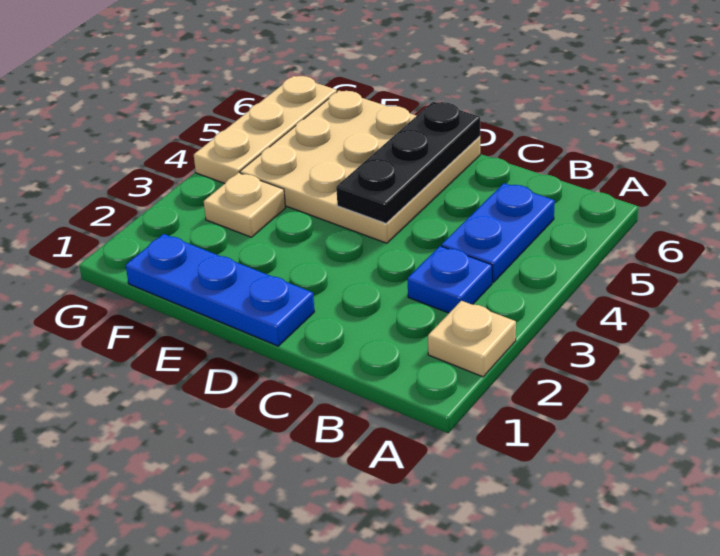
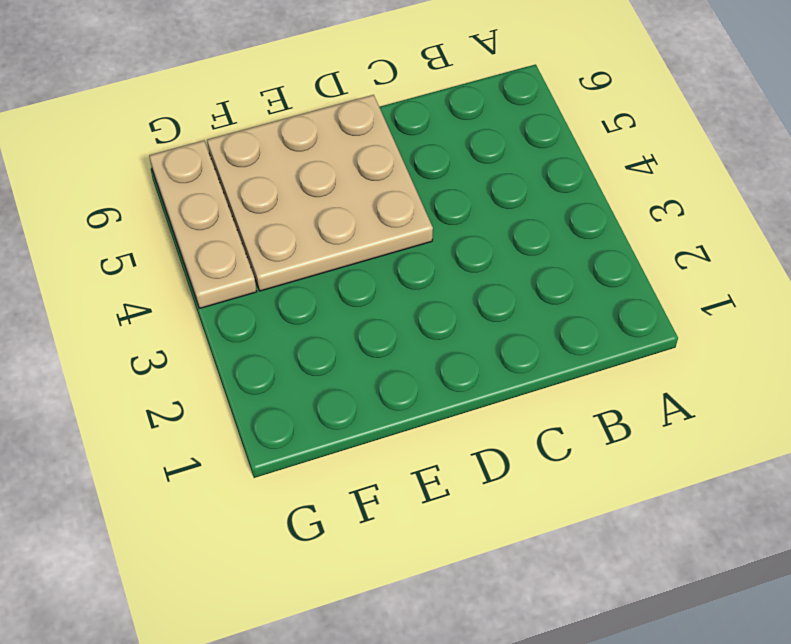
none -> tan plate A2 level 1
none -> blue plate B3 level 1

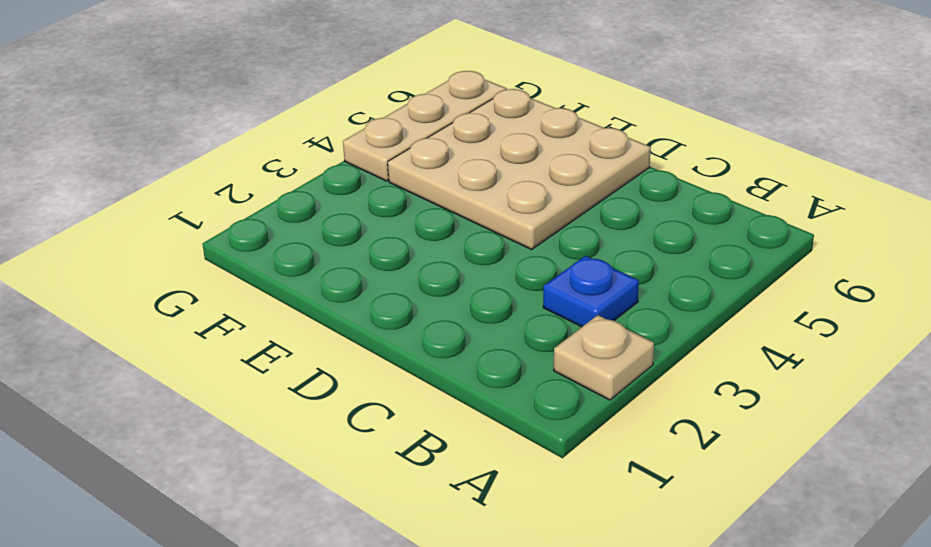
none -> blue plate B4:B5 level 1
none -> blue plate D1:F1 level 1

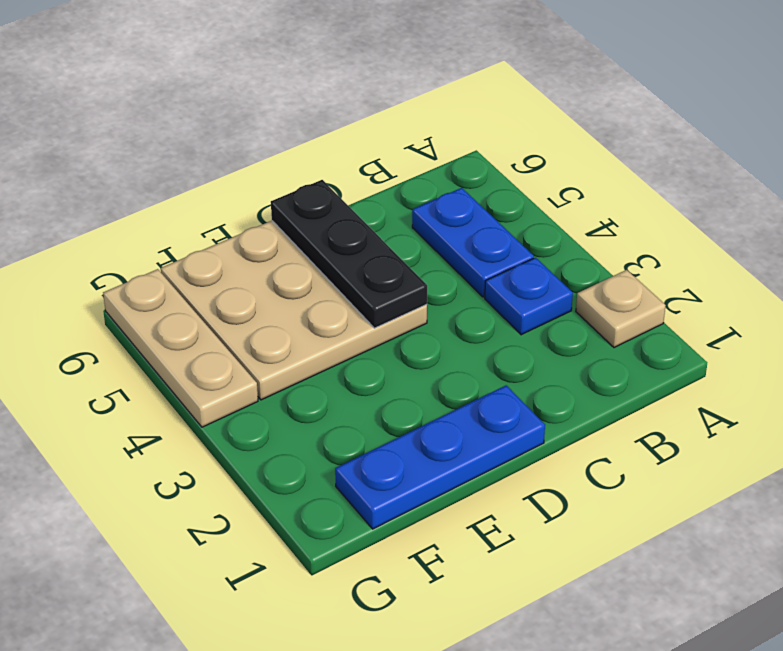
none -> tan plate F3 level 1

